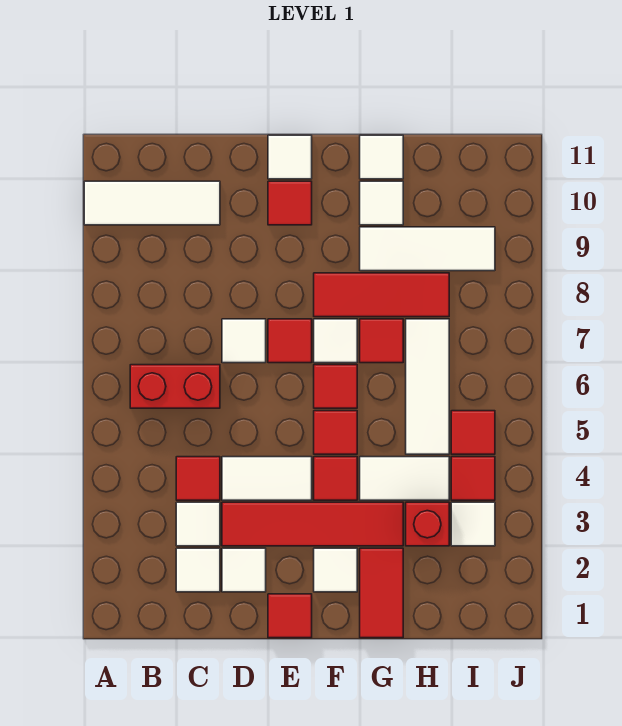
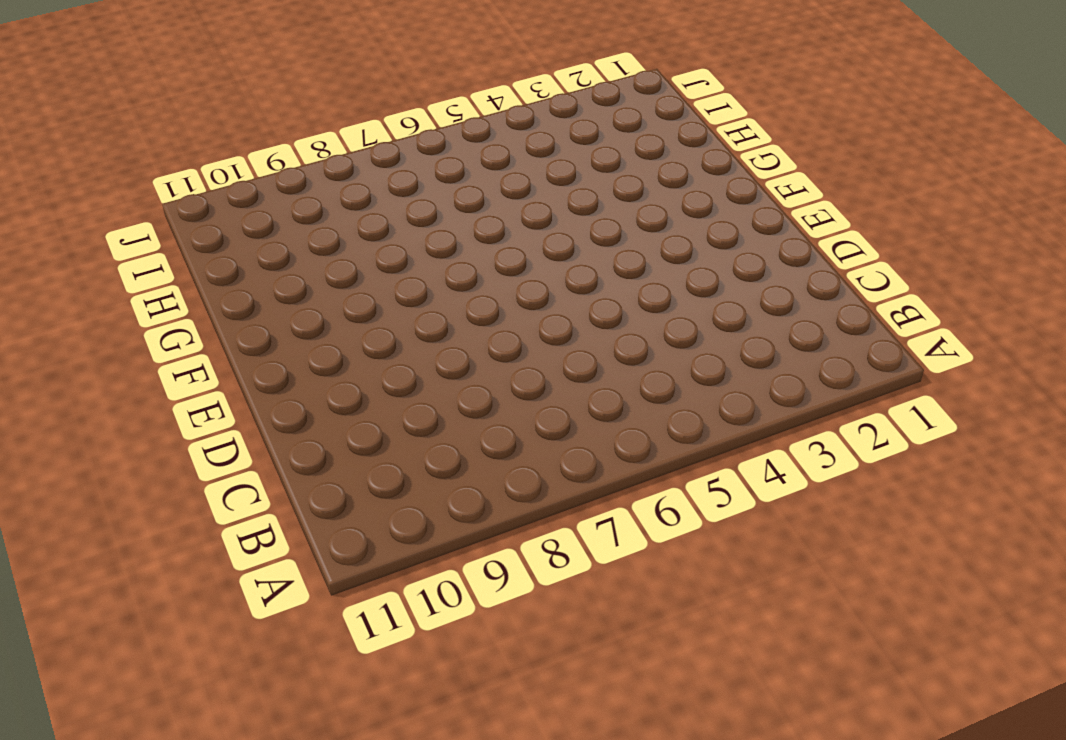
none -> white tile A10:C10 level 1
none -> red brick B6:C6 level 1
none -> white tile C2 level 1
none -> white tile C3 level 1

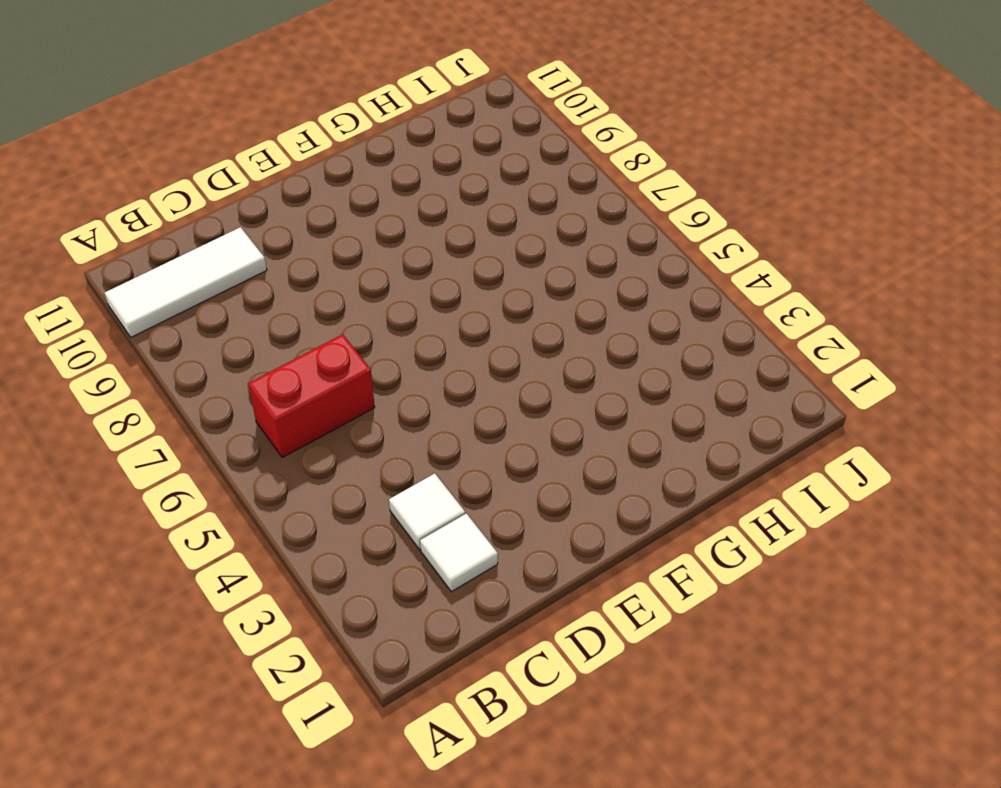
none -> red tile C4 level 1
none -> white tile D2 level 1
none -> red tile D3:G3 level 1
none -> white tile D4:E4 level 1

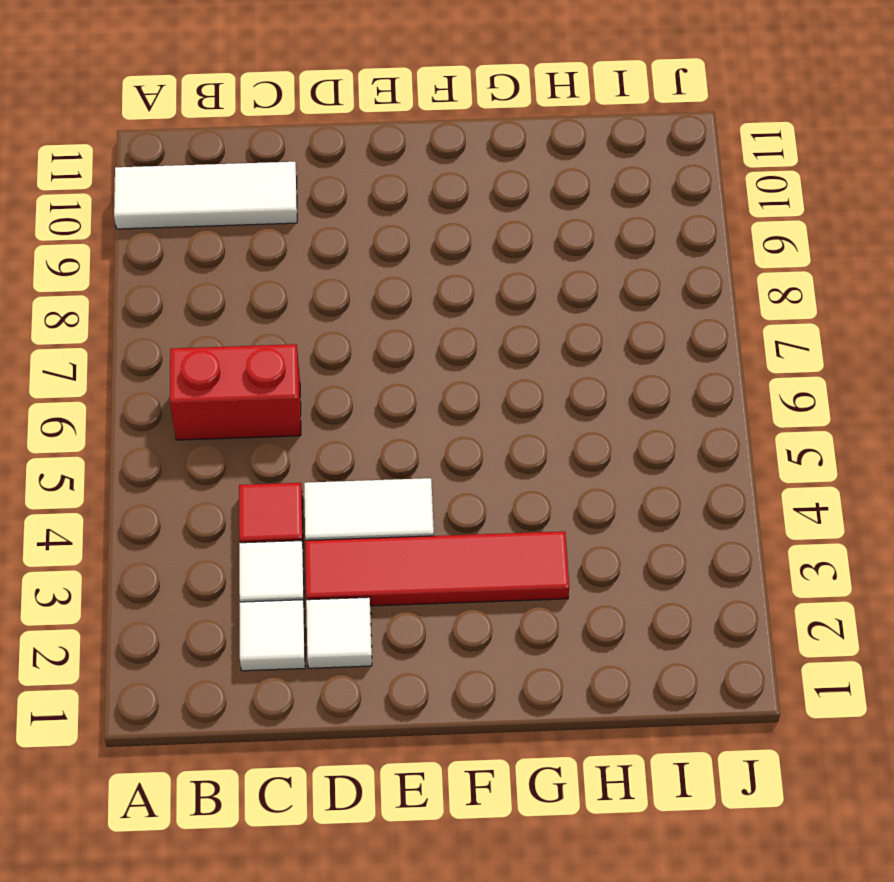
none -> white tile D7 level 1
none -> red tile E1 level 1
none -> red tile E7 level 1
none -> red tile E10 level 1

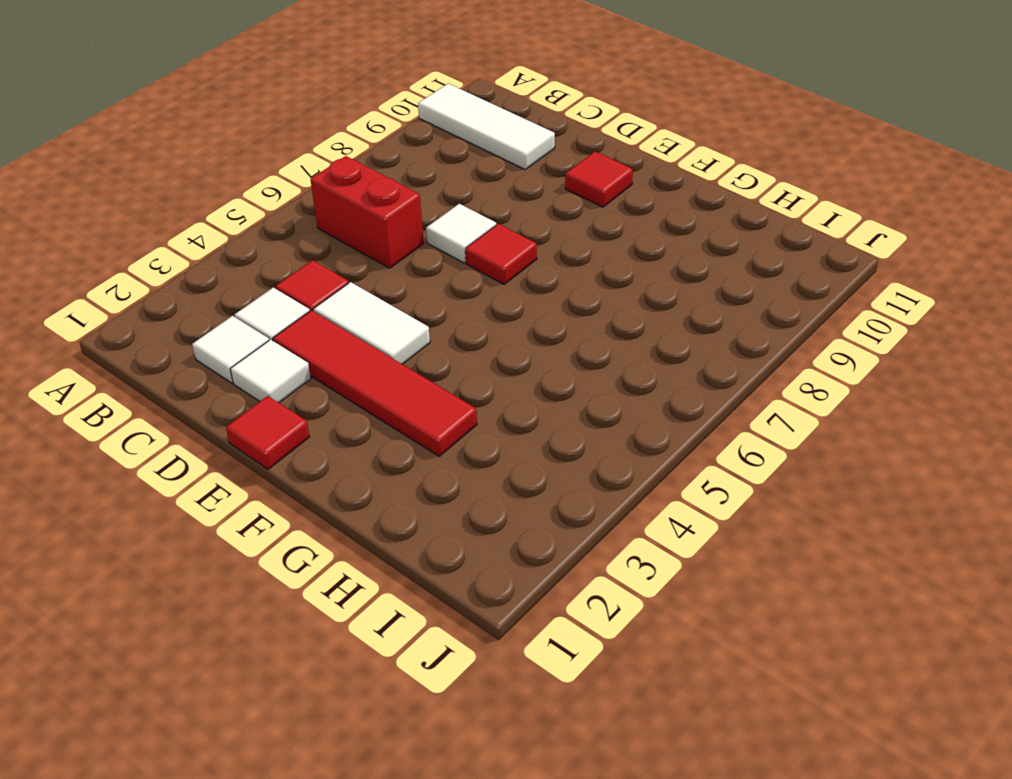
none -> white tile E11 level 1
none -> white tile F2 level 1
none -> red tile F4 level 1
none -> red tile F5 level 1

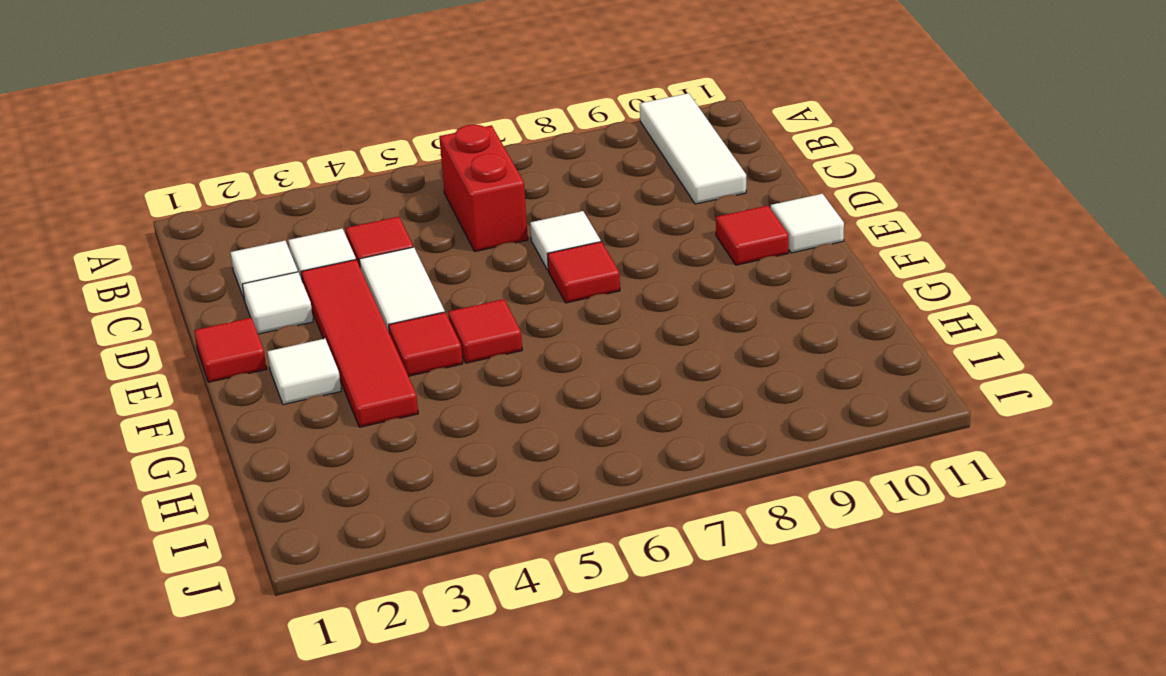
none -> red tile F6 level 1
none -> white tile F7 level 1
none -> red tile F8:H8 level 1
none -> red tile G1:G2 level 1

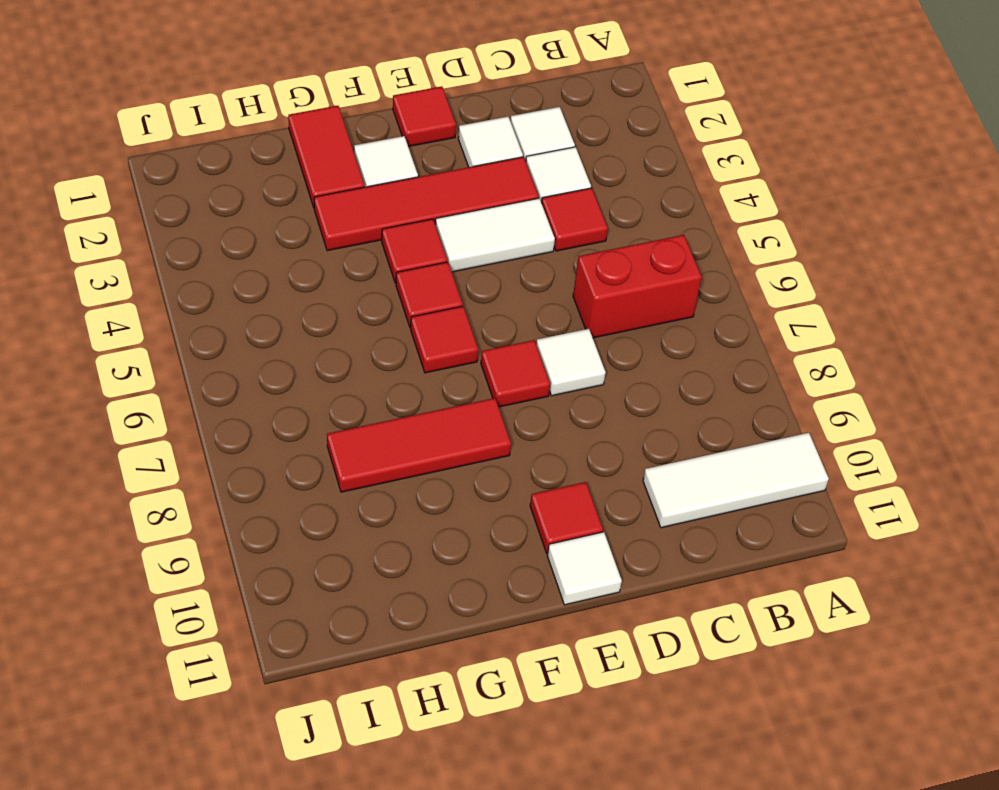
none -> white tile F7 level 1
none -> white tile G4:H4 level 1
none -> red tile G7 level 1
none -> white tile G9:I9 level 1

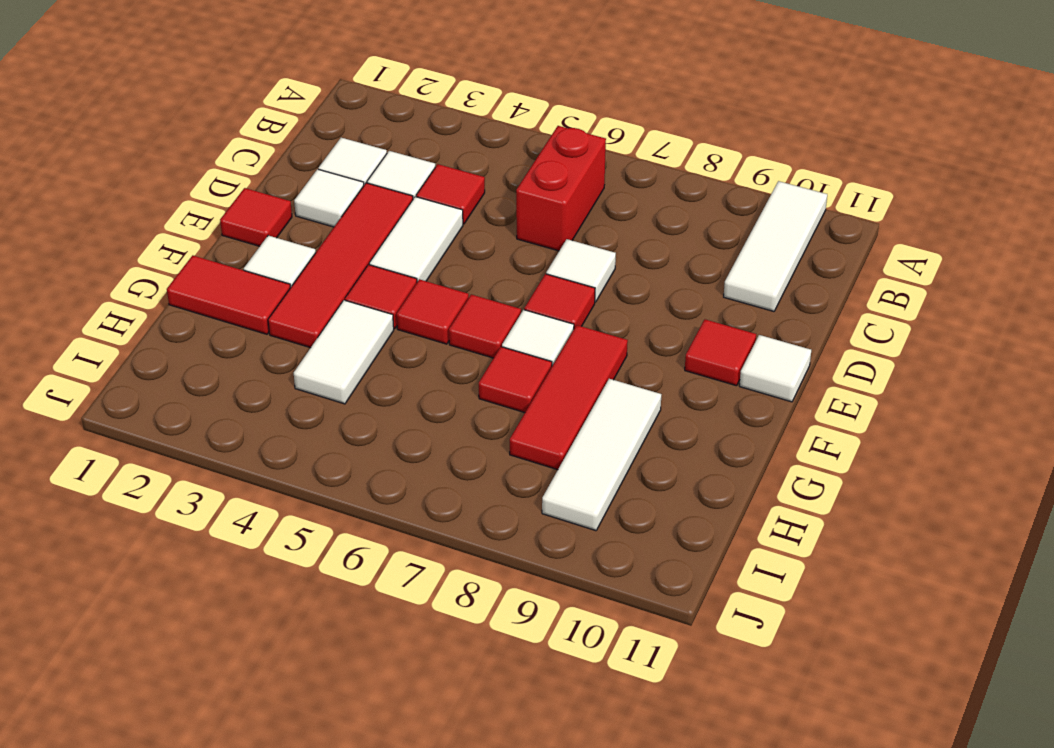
none -> white tile G10 level 1
none -> white tile G11 level 1
none -> red brick H3 level 1
none -> white tile H5:H7 level 1

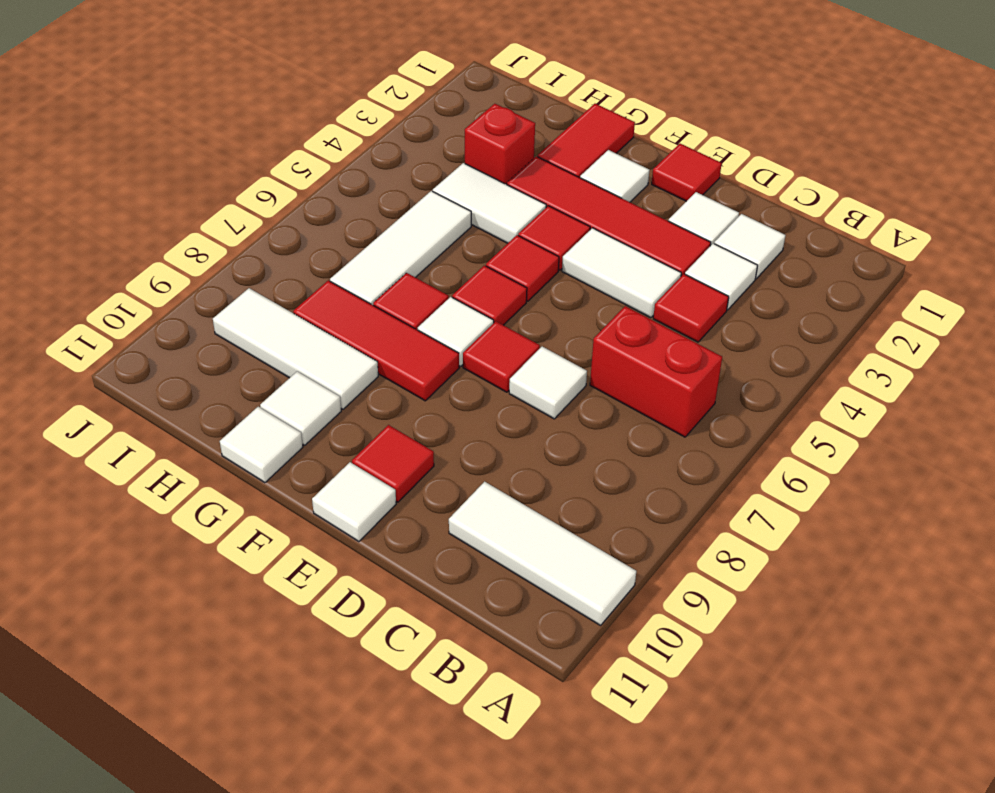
none -> white tile I3 level 1
none -> red tile I4 level 1
none -> red tile I5 level 1

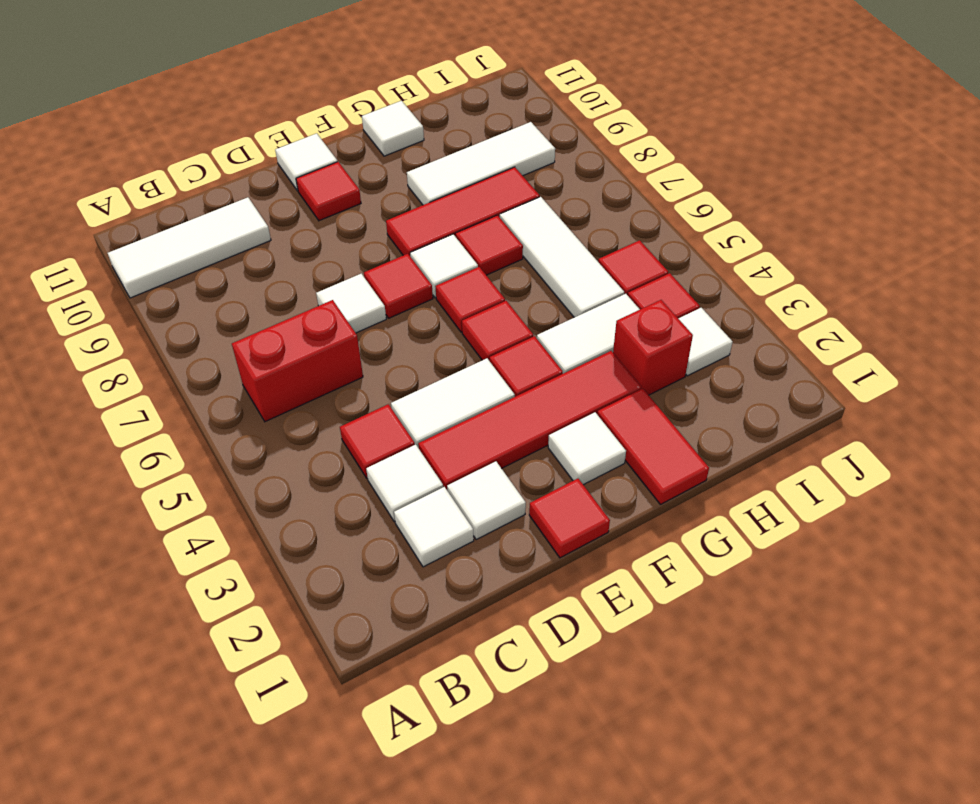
none -> white tile G10 level 1

